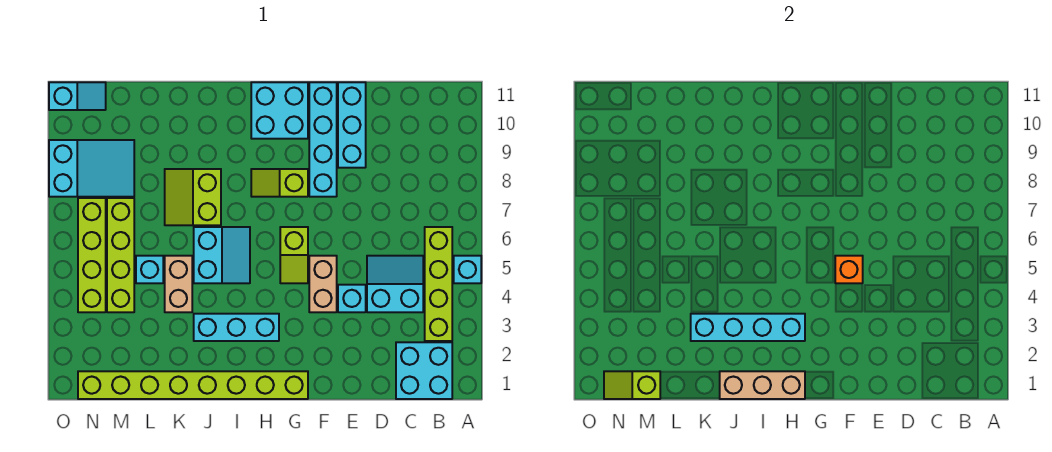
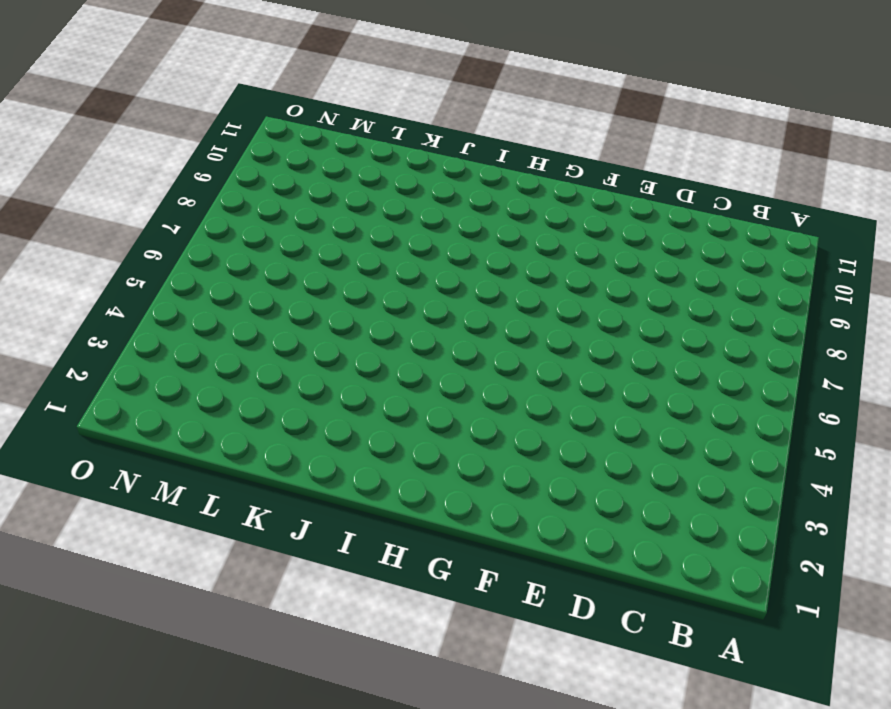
none -> cyan brick A5 level 1
none -> cyan brick B1:C2 level 1
none -> lime brick B3:B6 level 1

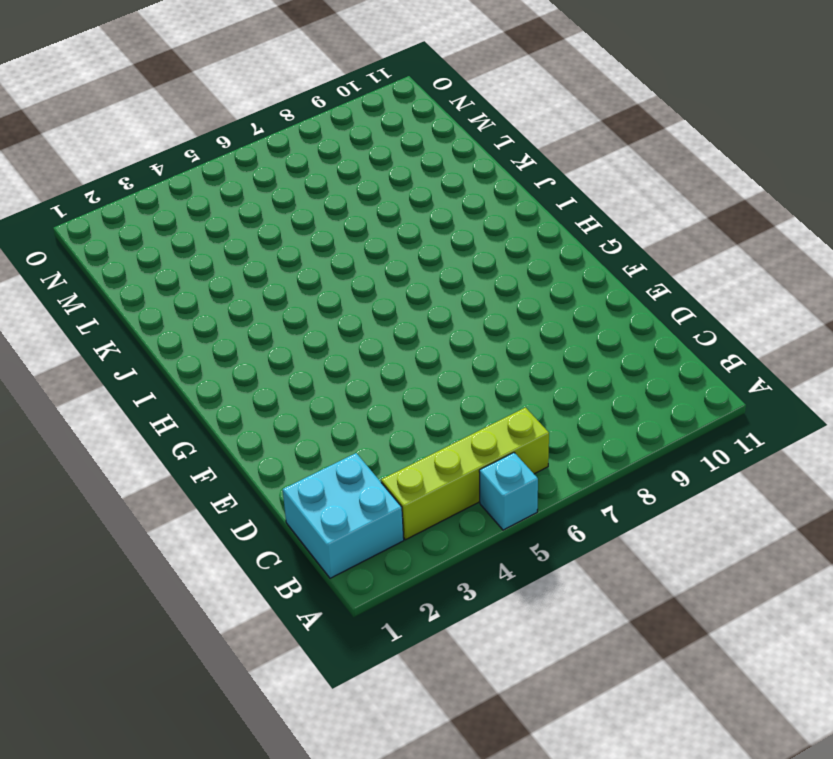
none -> cyan slope C4:D5 level 1 top 4
none -> cyan brick E4 level 1
none -> cyan brick E9:E11 level 1

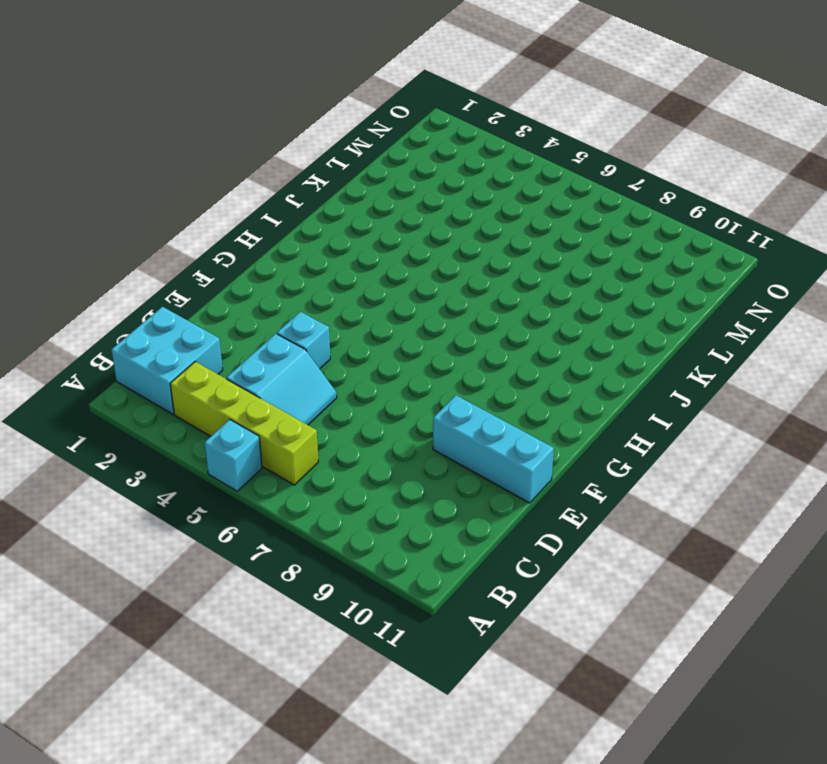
none -> tan brick F4:F5 level 1
none -> cyan brick F8:F11 level 1
none -> lime brick G1:N1 level 1

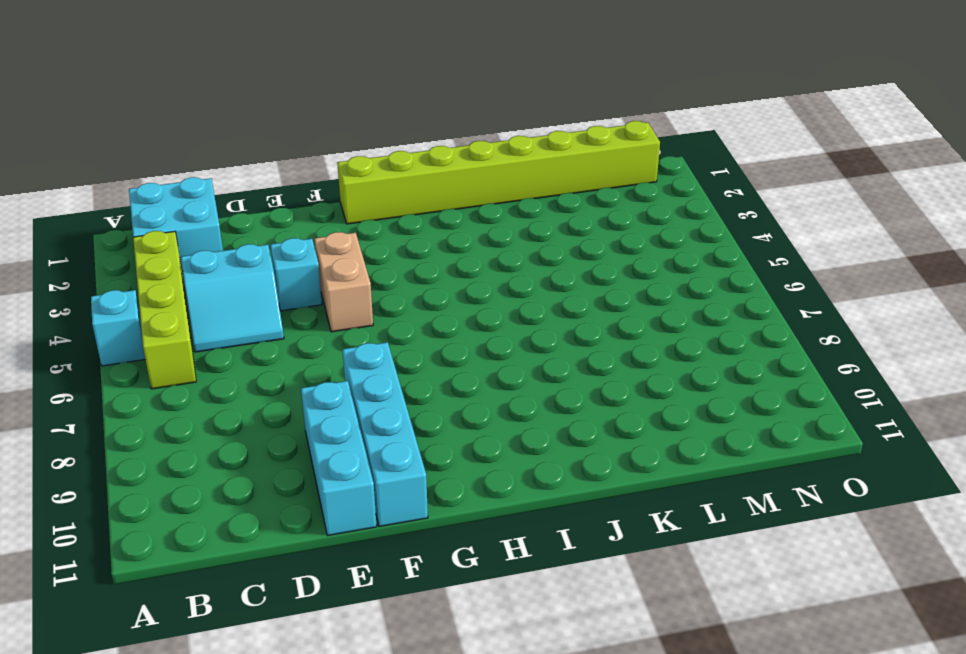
none -> lime slope G5:G6 level 1 top 6
none -> lime slope G8:H8 level 1 top G
none -> cyan brick G10:H11 level 1

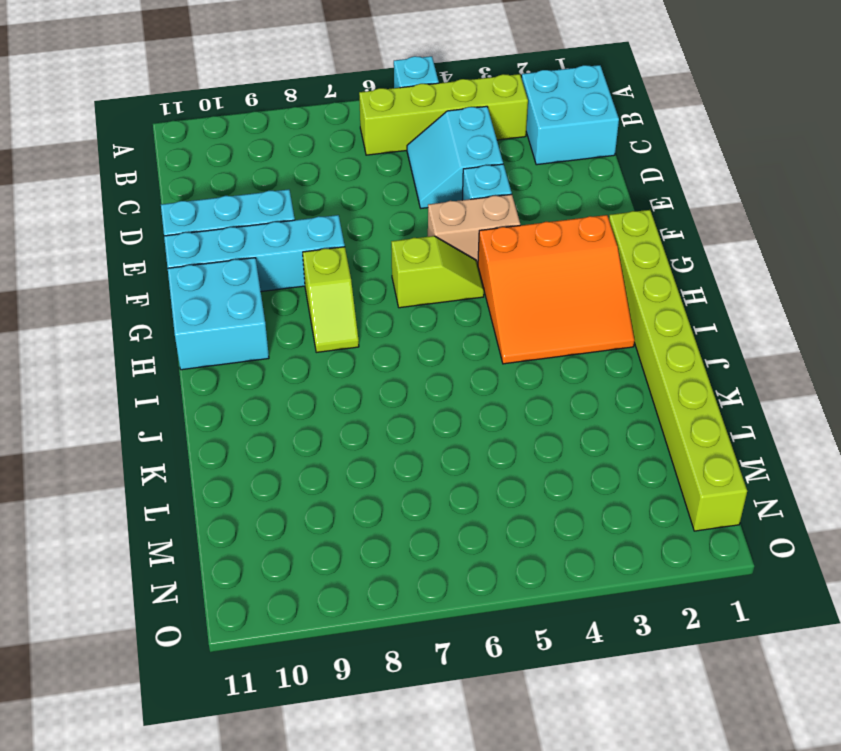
orange slope G2:I4 level 1 top G -> cyan brick H3:J3 level 1
none -> cyan slope I5:J6 level 1 top J
none -> lime slope J7:K8 level 1 top J
none -> tan brick K4:K5 level 1

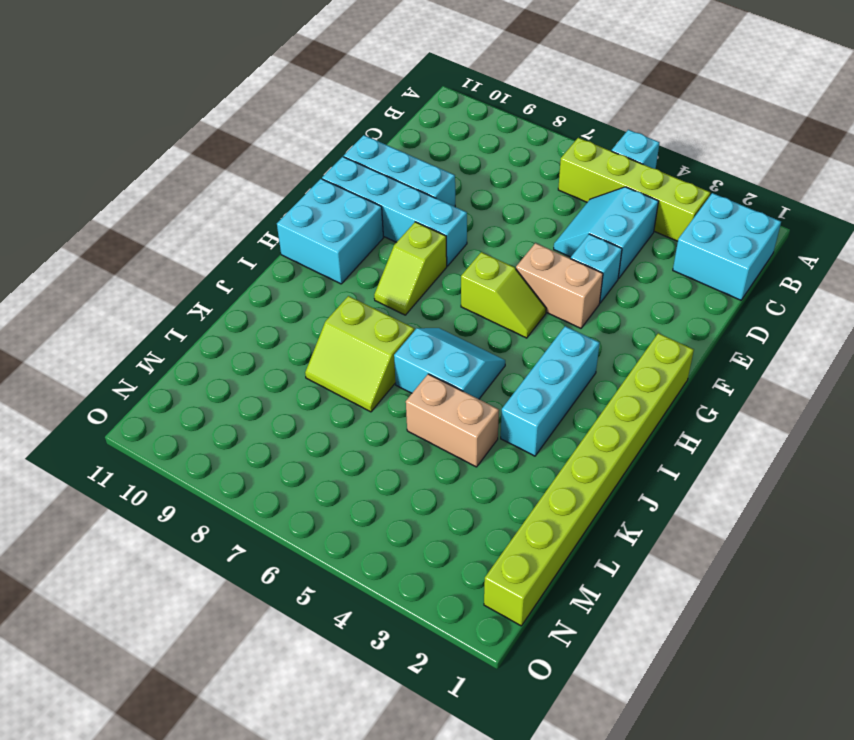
none -> cyan brick L5 level 1
none -> lime brick M4:M7 level 1
none -> cyan slope M8:O9 level 1 top O

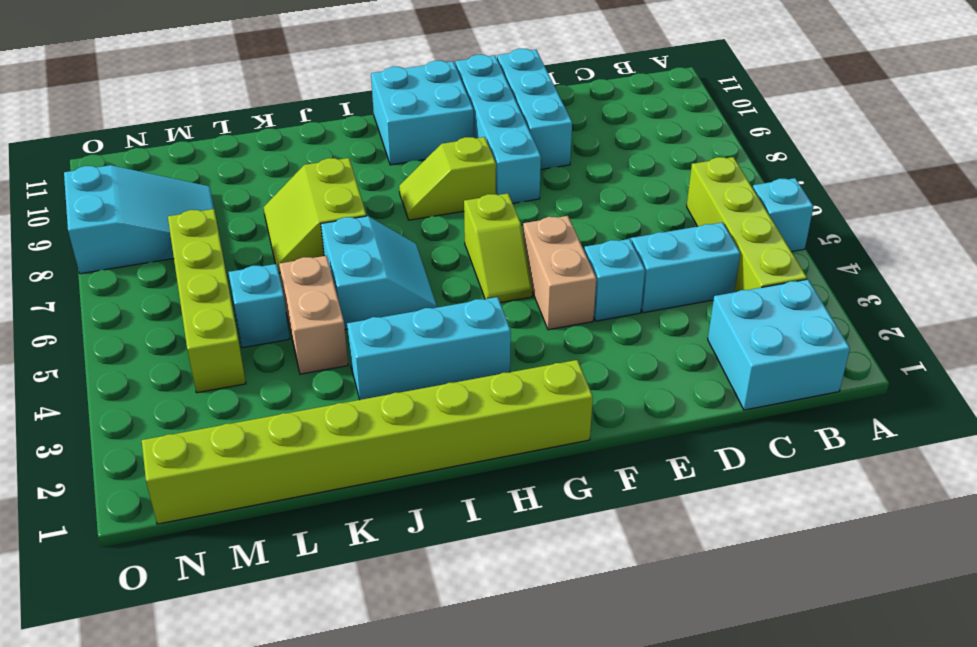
none -> lime brick N4:N7 level 1
none -> cyan slope N11:O11 level 1 top O
none -> orange brick F5 level 2

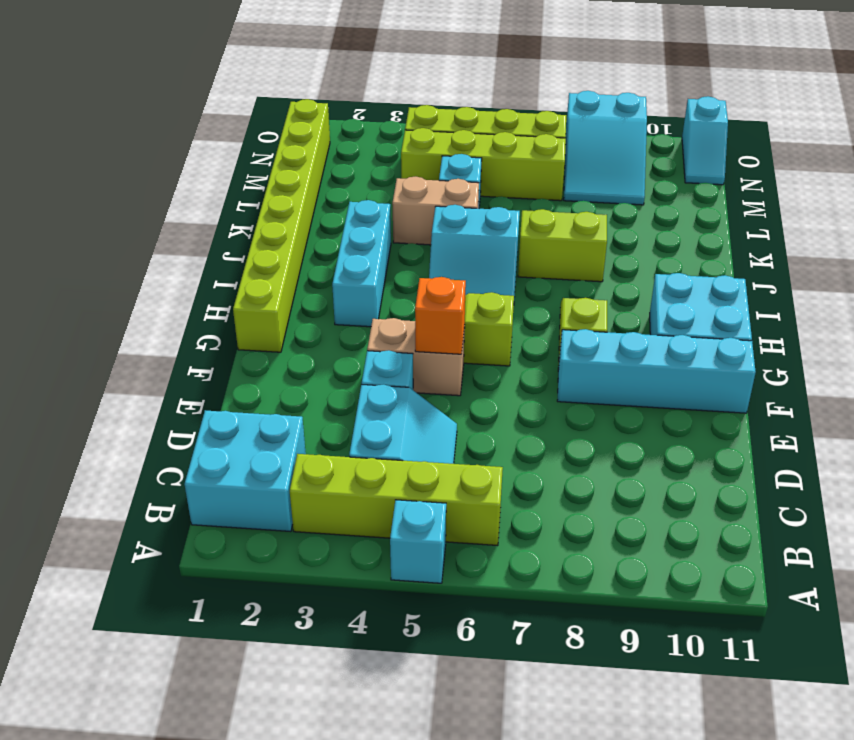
none -> cyan brick E9:E11 level 1
none -> tan brick H1:J1 level 2
none -> cyan brick H3:K3 level 2

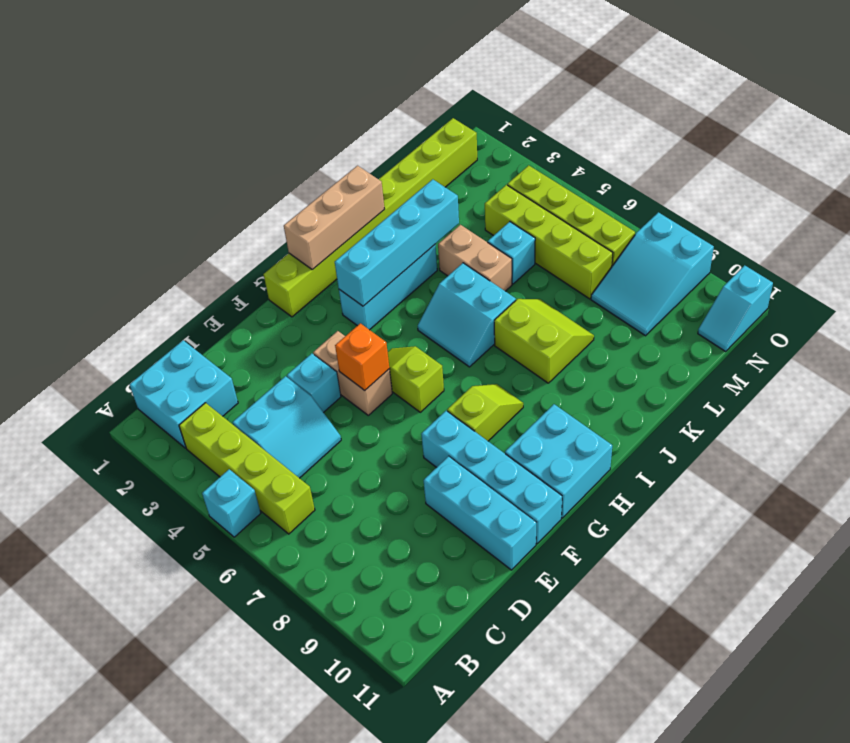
none -> lime slope M1:N1 level 2 top M

